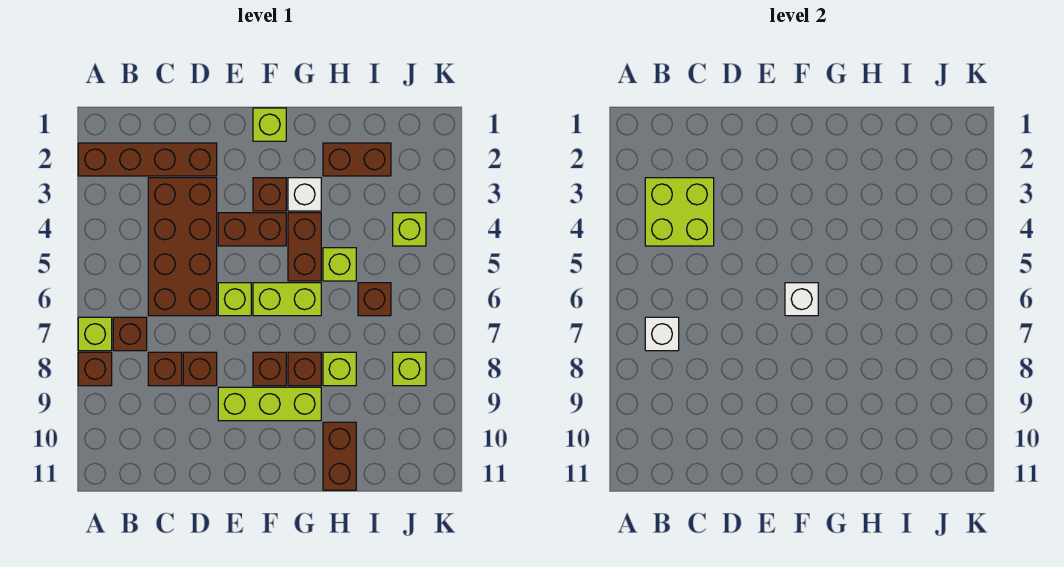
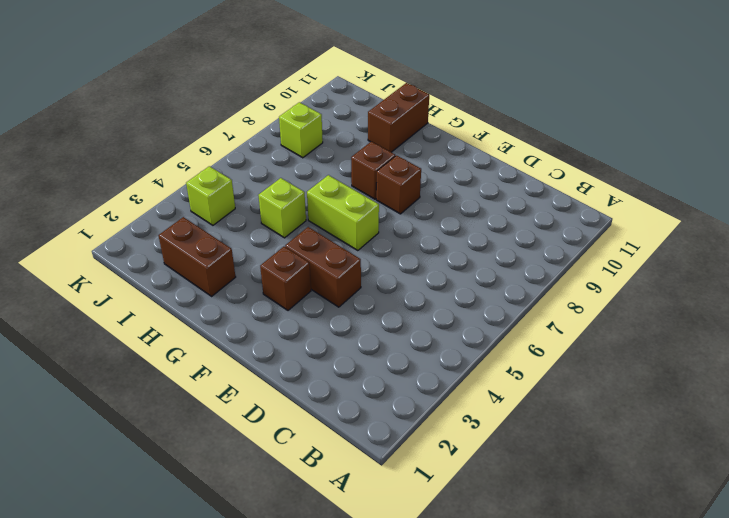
none -> brown brick A2:D2 level 1
none -> lime brick A7 level 1
none -> brown brick A8 level 1

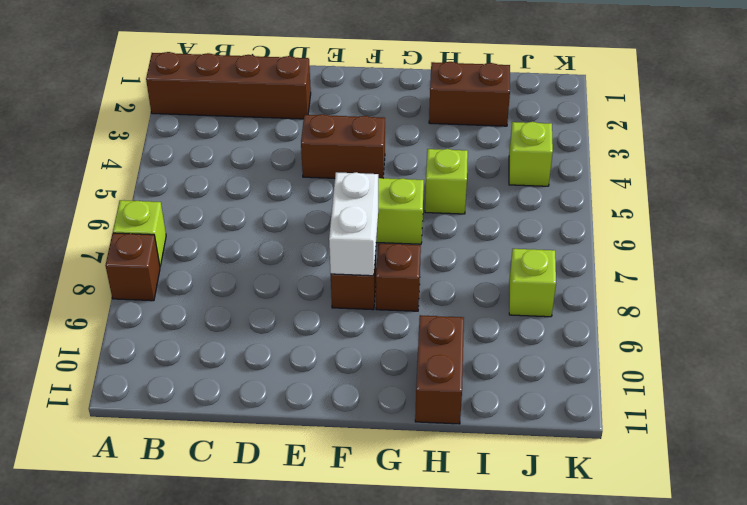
white brick F7:F8 level 2 -> none
none -> brown brick B7 level 1
none -> brown brick C3:D6 level 1
none -> brown brick C8 level 1

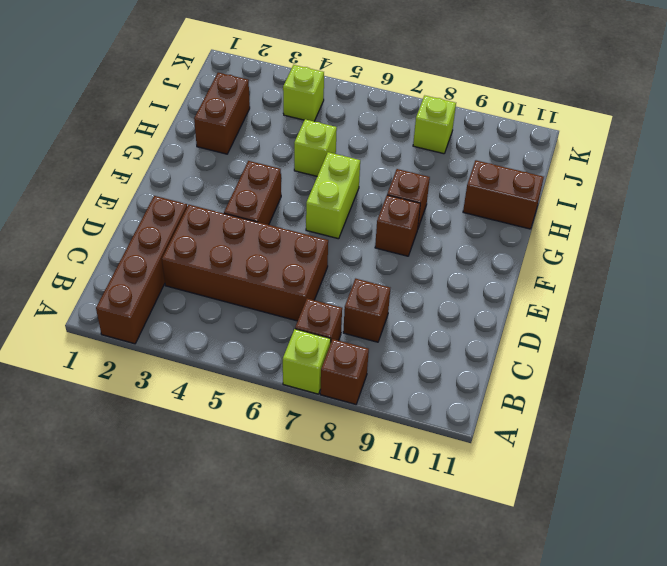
none -> brown brick D8 level 1
none -> lime brick E6 level 1
none -> lime brick E9:G9 level 1

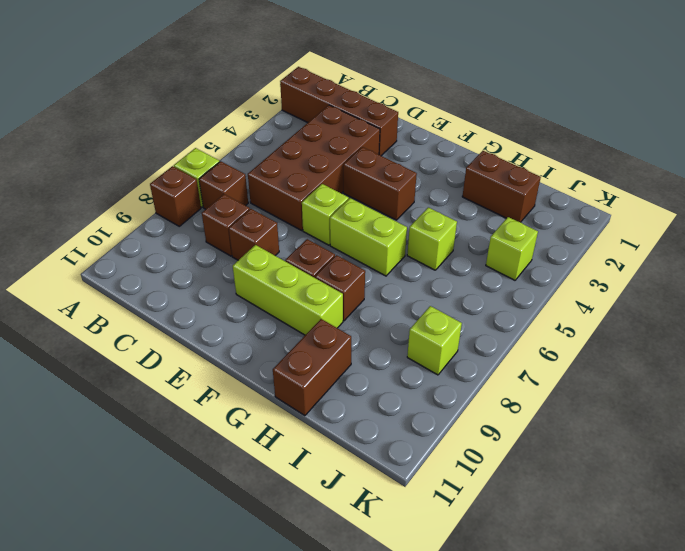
none -> lime brick F1 level 1
none -> brown brick F3 level 1
none -> white brick G3 level 1

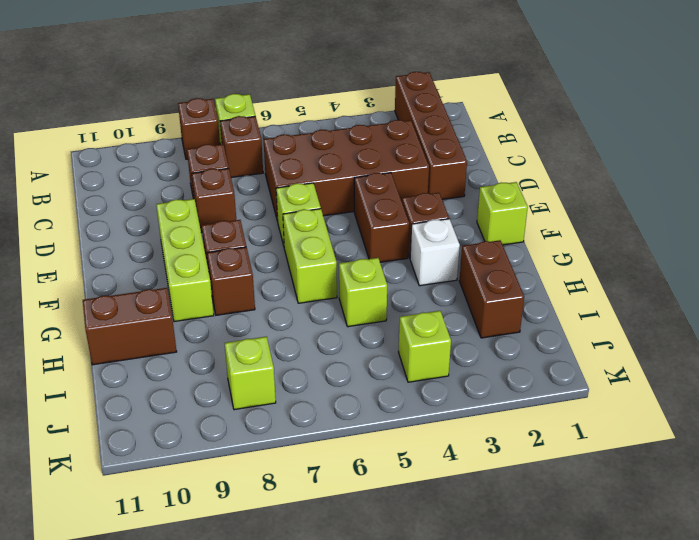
none -> brown brick G4:G5 level 1
none -> lime brick H8 level 1
none -> brown brick I6 level 1

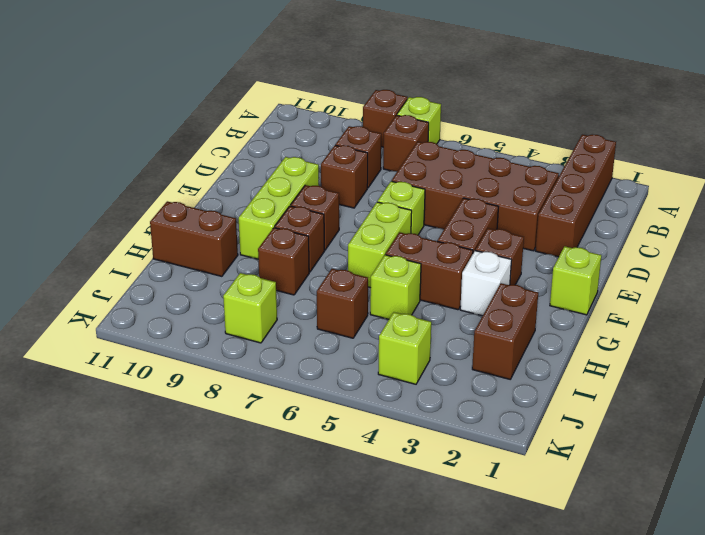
brown brick H8 level 1 -> lime brick H8 level 1
none -> lime brick B3:C4 level 2
none -> white brick B7 level 2
none -> white brick F6 level 2

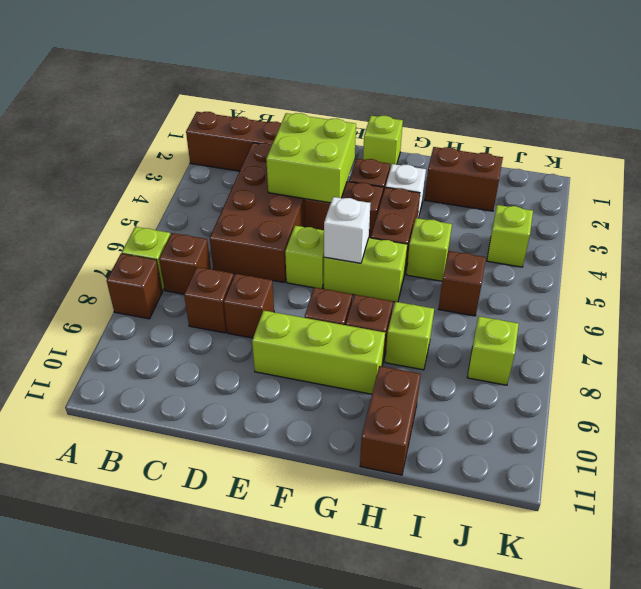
lime brick D3:E4 level 2 -> lime brick B3:C4 level 2
none -> white brick B7 level 2

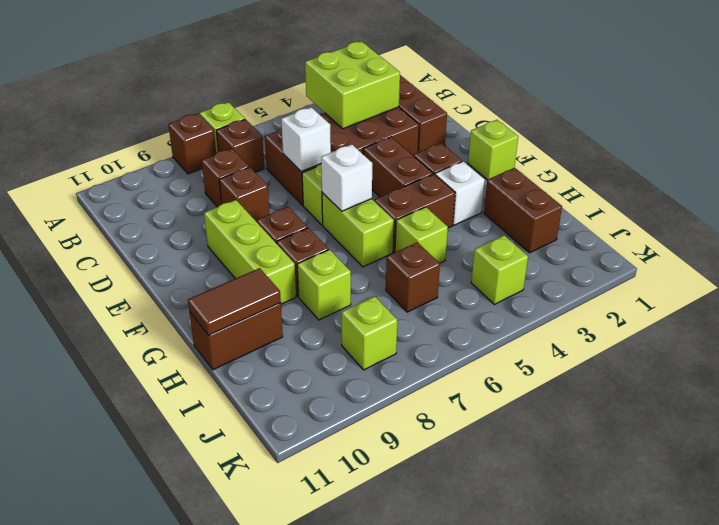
white brick D6 level 2 -> white brick B7 level 2
brown tile H10:H11 level 2 -> none

